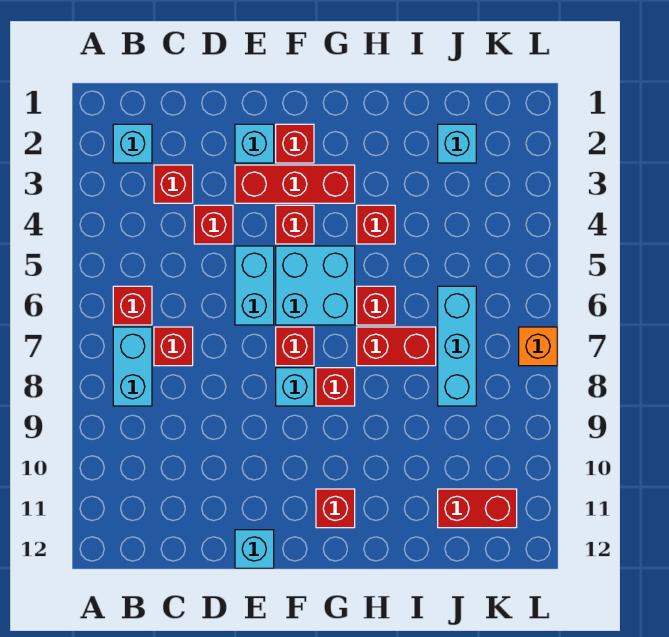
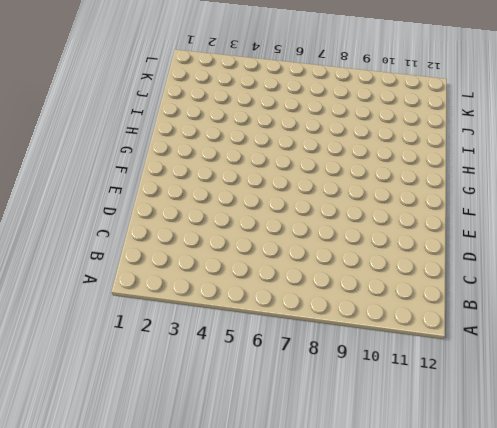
none -> cyan brick B2 level 1
none -> red brick B6 level 1
none -> cyan brick B7:B8 level 1

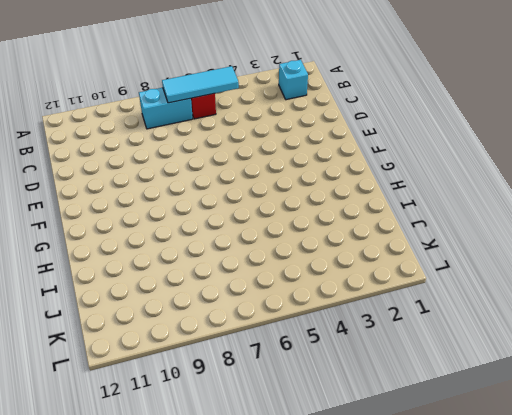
cyan tile B5:B7 level 2 -> none
none -> red brick C3 level 1
none -> red brick C7 level 1
none -> red brick D4 level 1

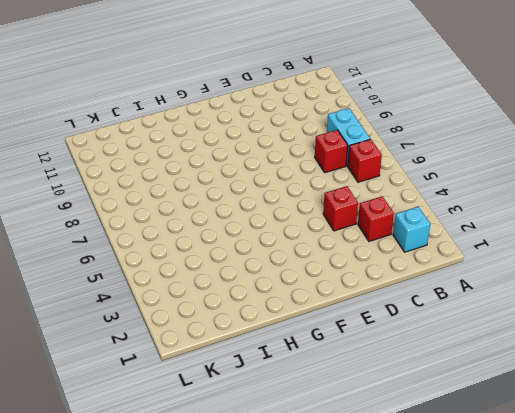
none -> cyan brick E2 level 1
none -> red brick E3:G3 level 1
none -> cyan brick E5:E6 level 1

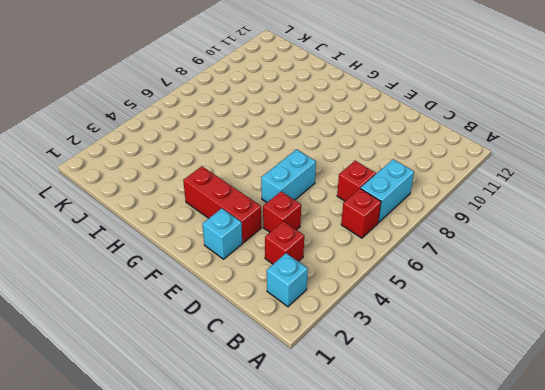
none -> cyan brick E12 level 1
none -> red brick F2 level 1
none -> red brick F4 level 1

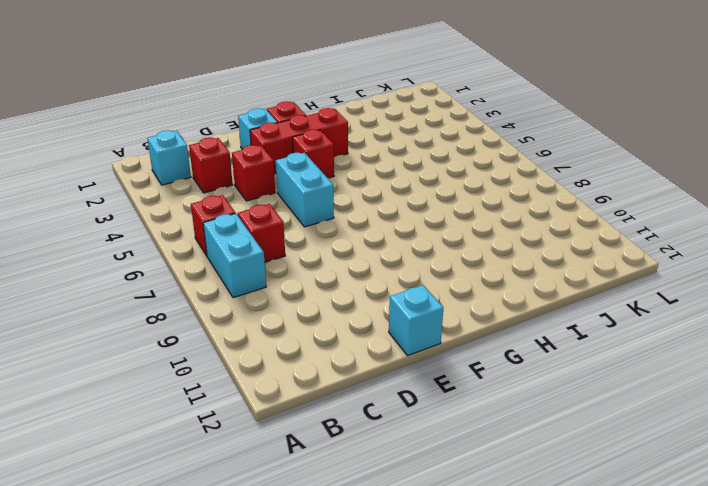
none -> cyan brick F5:G6 level 1
none -> red brick F7 level 1
none -> cyan brick F8 level 1

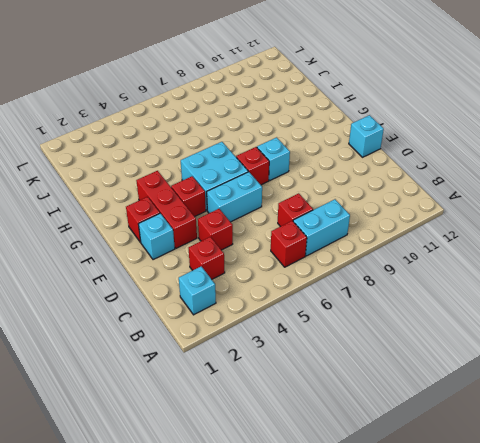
none -> red brick G8 level 1
none -> red brick G11 level 1
none -> red brick H4 level 1

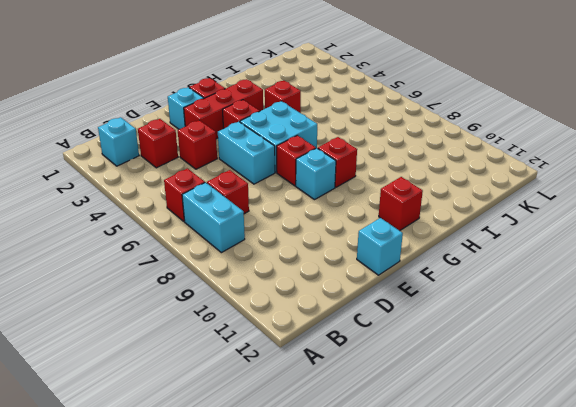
none -> red brick H6 level 1
none -> red brick H7:I7 level 1
none -> cyan brick J2 level 1

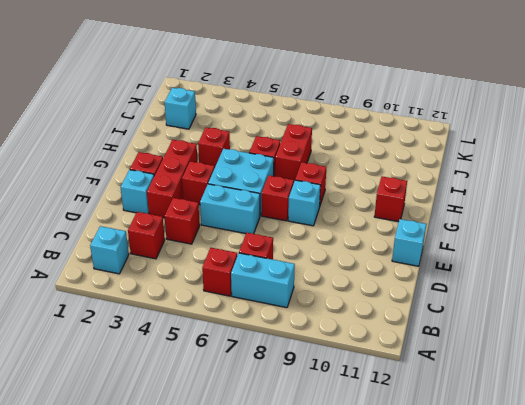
none -> cyan brick J6:J8 level 1
none -> red brick J11:K11 level 1
none -> orange brick L7 level 1

